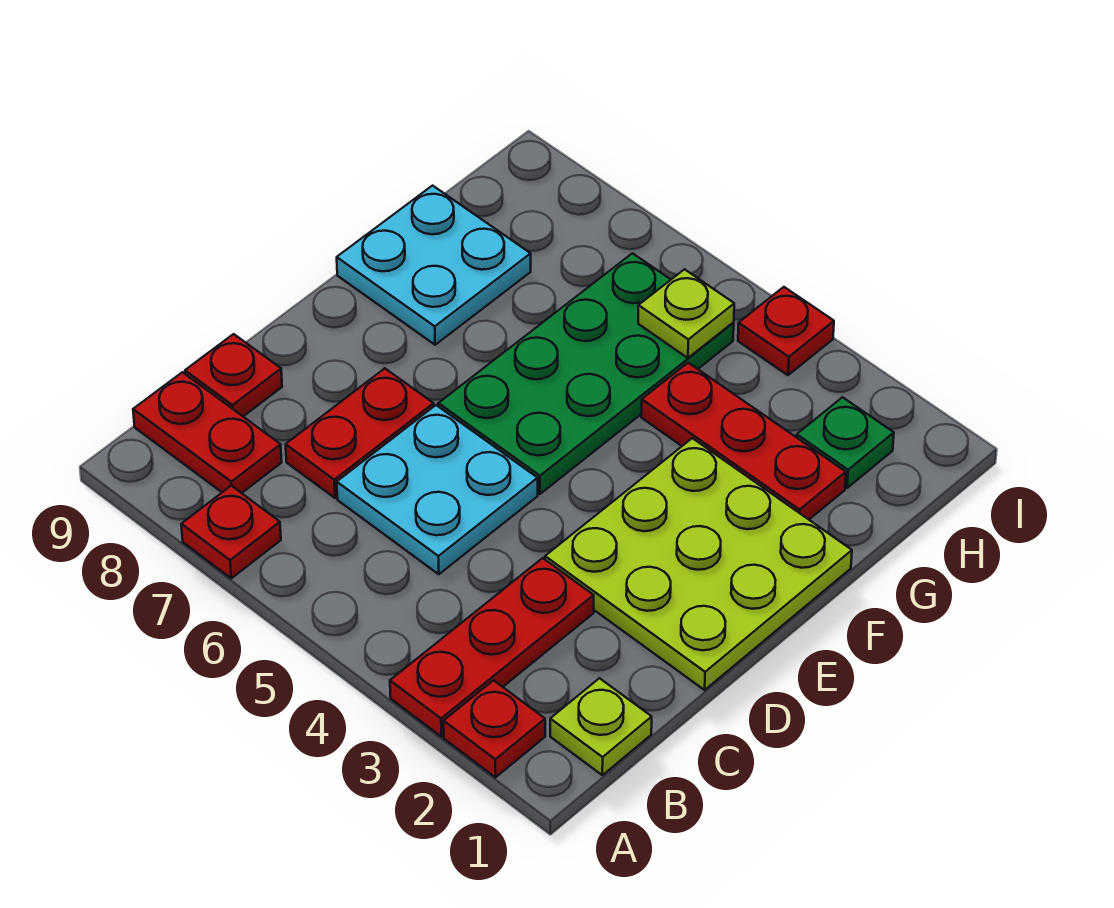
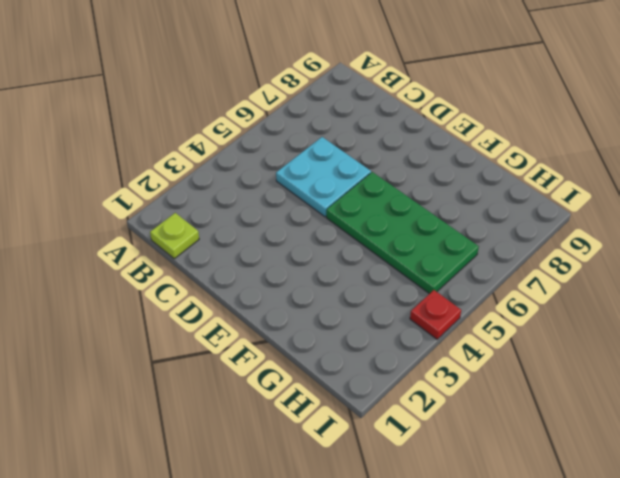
none -> red plate A2 level 1
none -> red plate A3:C3 level 1
none -> red plate A7 level 1

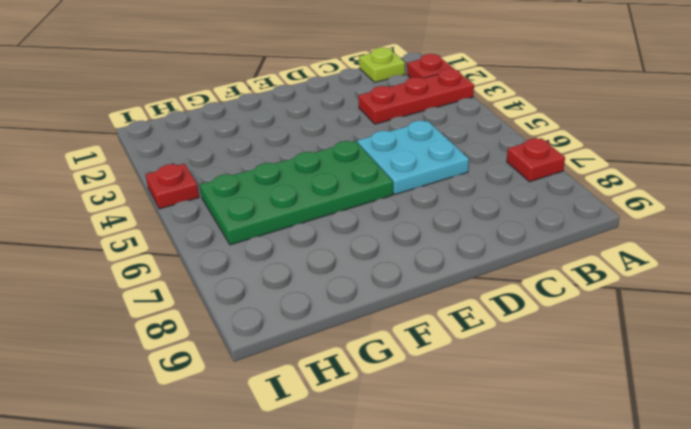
none -> red plate B8:B9 level 1
none -> red plate C7:D7 level 1
none -> red plate C9 level 1

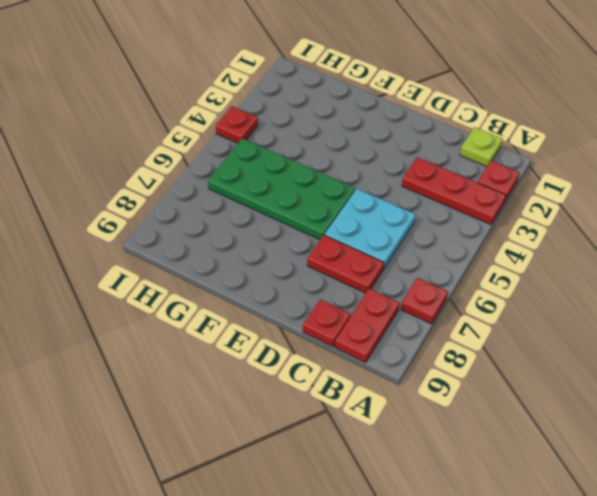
none -> lime plate D1:F3 level 1
none -> cyan plate F8:G9 level 1
none -> red plate G2:G4 level 1

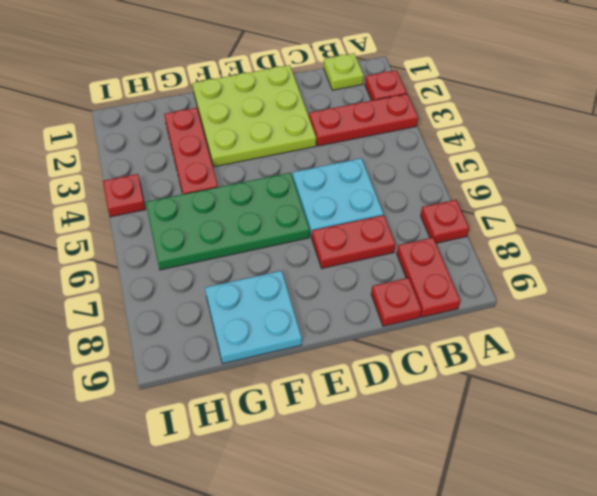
none -> green plate H2 level 1
none -> lime plate H5 level 2

